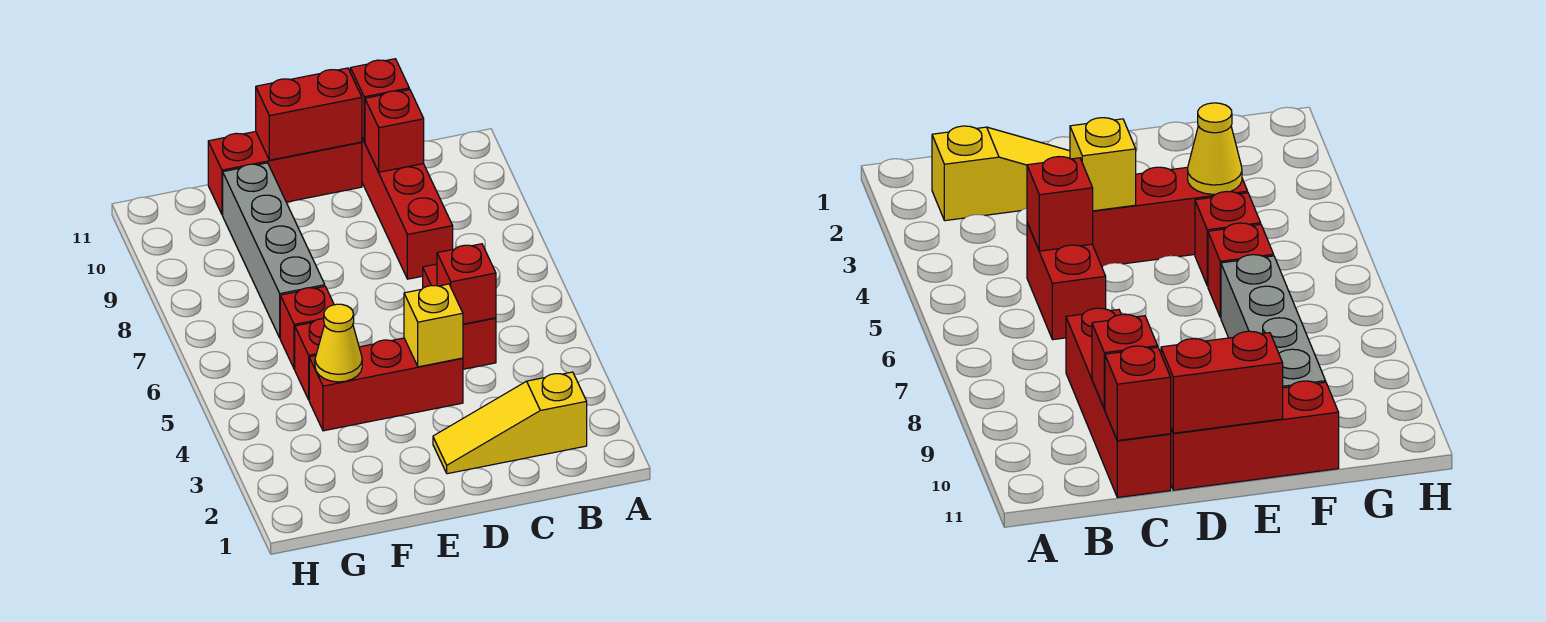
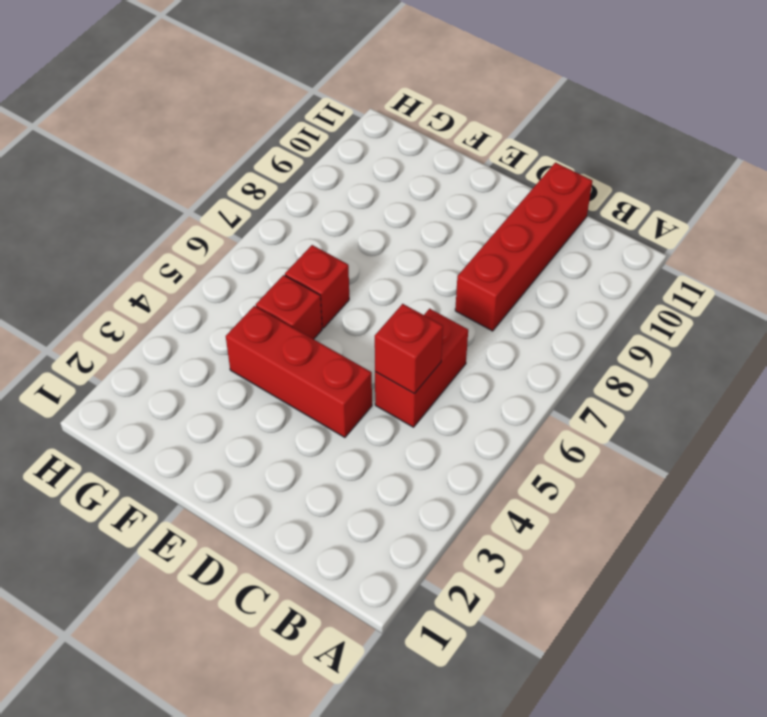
none -> yellow slope B2:D2 level 1 top B
none -> red brick D11:F11 level 1
none -> grey brick F7:F10 level 1

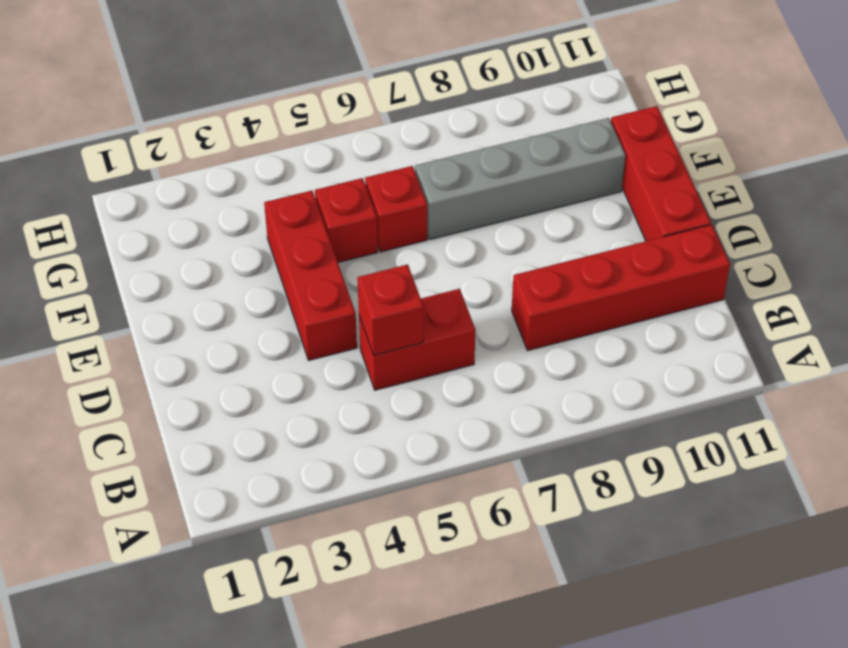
none -> yellow slope B2:D2 level 1 top B
none -> red brick C10 level 2
none -> red brick C11 level 2

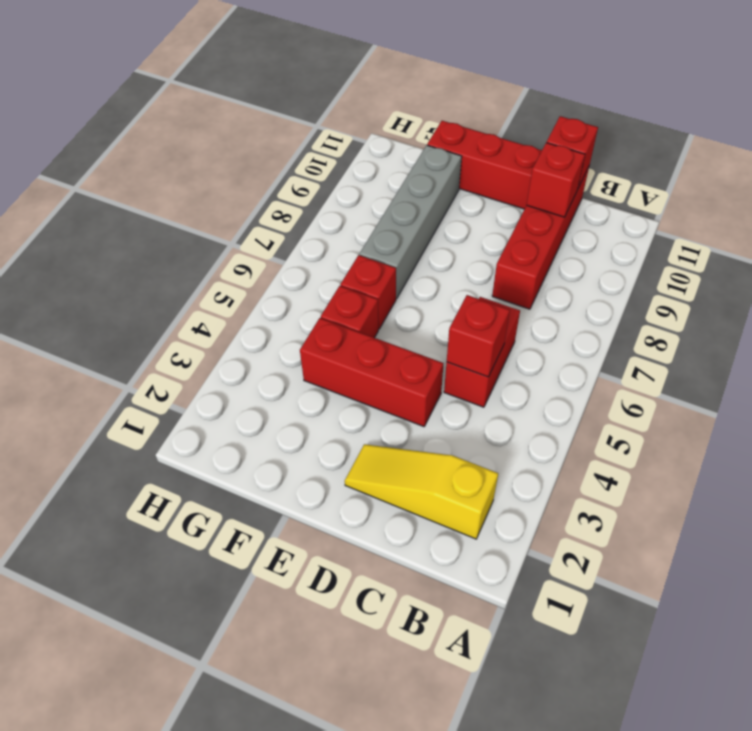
none -> yellow brick D4 level 2
none -> red brick D11:E11 level 2
none -> yellow cone F4 level 2

